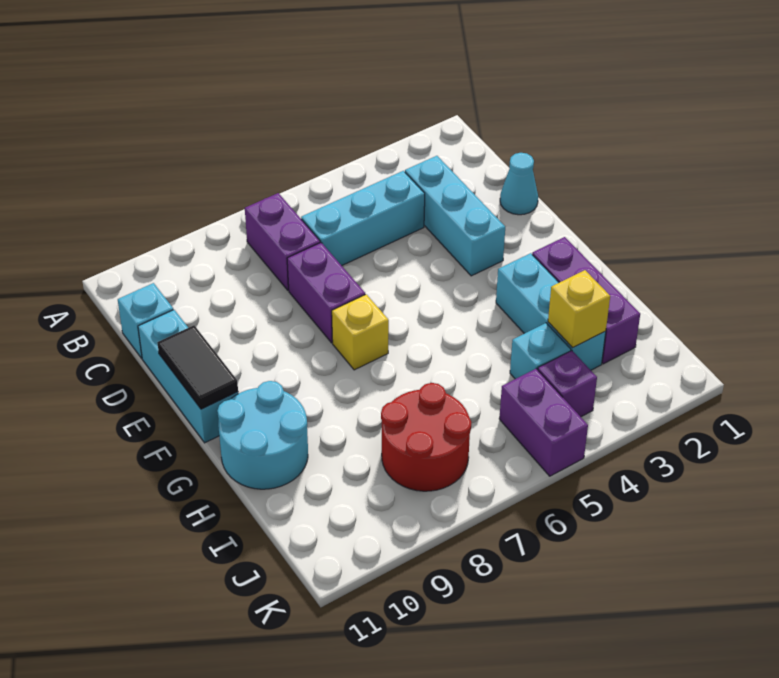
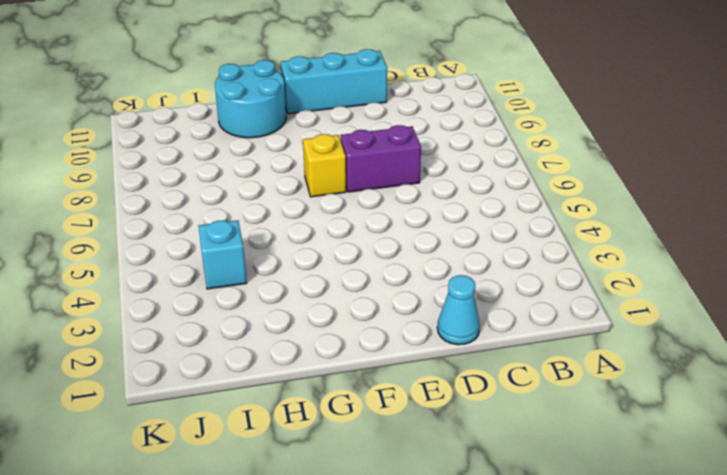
none -> purple brick B7:C7 level 1
none -> cyan brick C3:E3 level 1
none -> cyan brick C4:C6 level 1

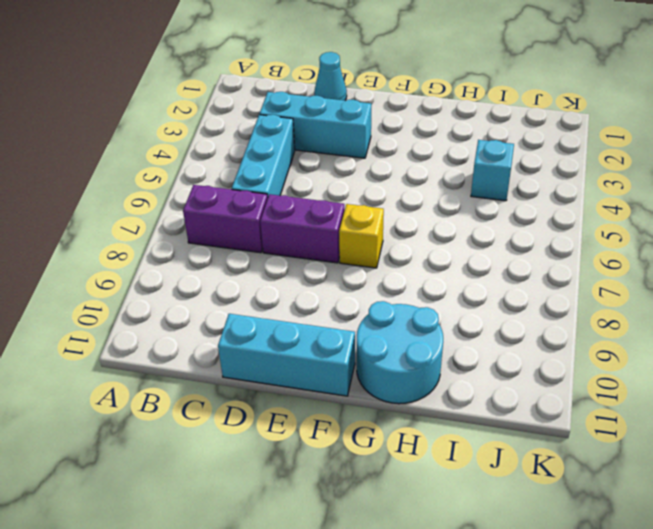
none -> cyan brick C11 level 1
none -> purple brick G2:I2 level 1
none -> cyan brick G3:I3 level 1

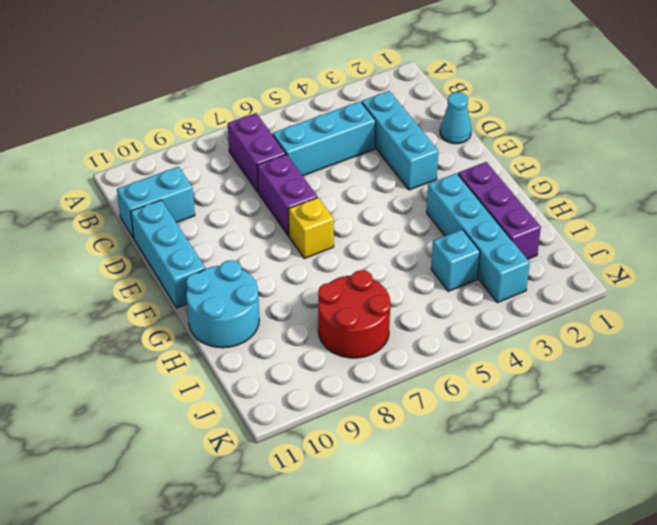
cyan brick C10:C11 level 1 -> cyan brick C11 level 1
cyan brick G3:J3 level 1 -> cyan brick G3:I3 level 1
none -> purple brick J4 level 1
none -> purple brick J5:K5 level 1
none -> black tile E11:F11 level 2

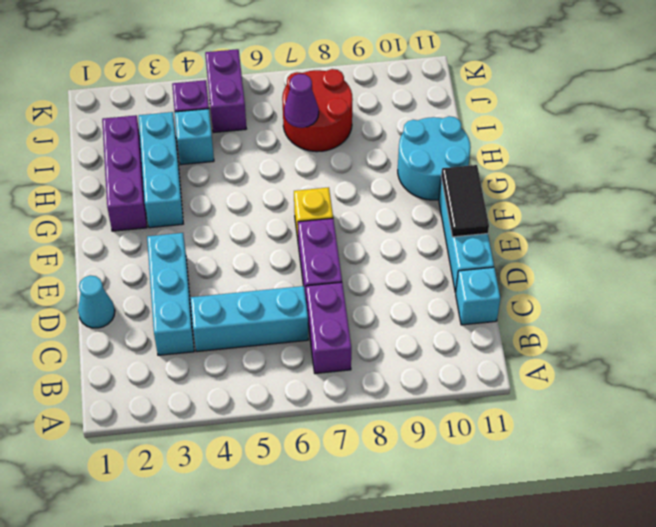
purple cone I7 level 2 -> none
none -> yellow brick I3 level 2

